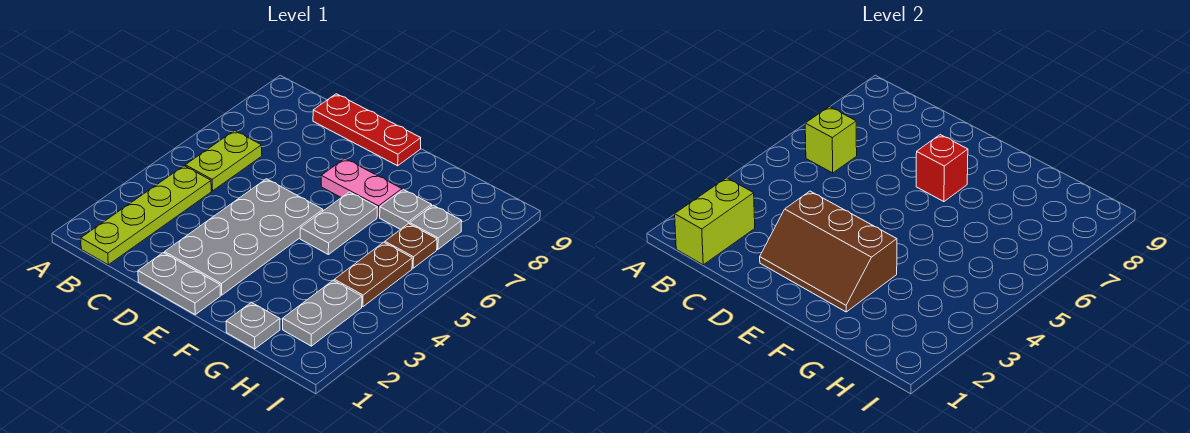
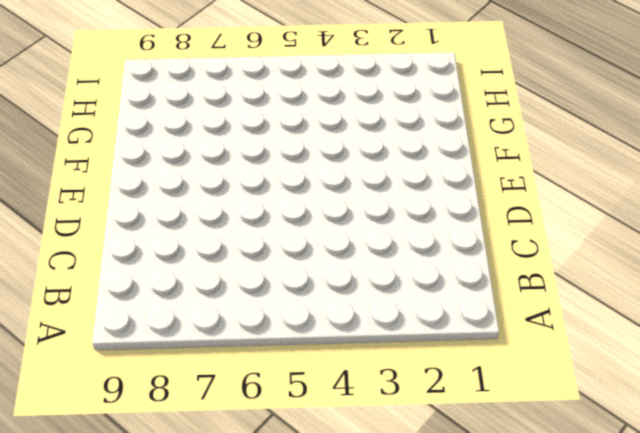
none -> lime plate B1:B4 level 1
none -> lime plate B5:B6 level 1
none -> red plate C9:E9 level 1

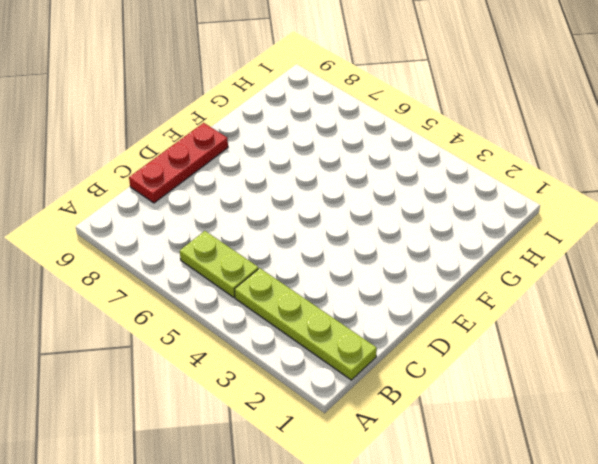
none -> grey plate D1:E1 level 1
none -> grey plate D2:E5 level 1
none -> pink plate E7:F7 level 1

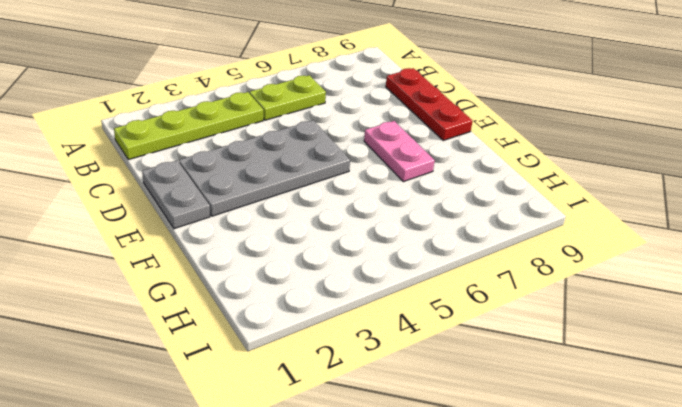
none -> grey plate F5:F6 level 1
none -> grey plate G1 level 1
none -> grey plate G7 level 1

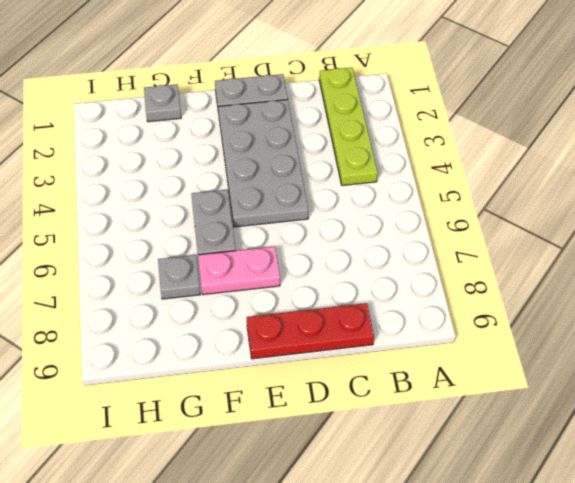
none -> lime plate B5:B6 level 1
none -> grey plate H2:H3 level 1
none -> brown plate H4:H5 level 1

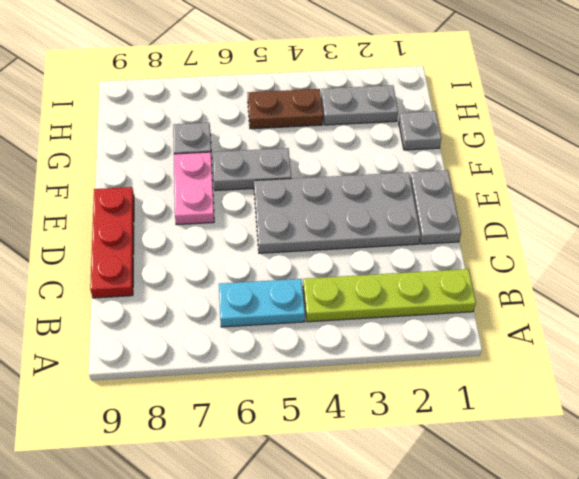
cyan plate B5:B6 level 1 -> lime plate B5:B6 level 1
none -> brown plate H6 level 1
none -> grey plate H7 level 1
none -> lime brick B1:B2 level 2

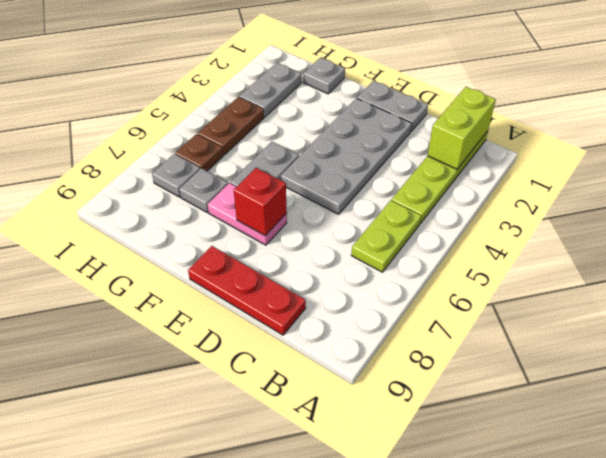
none -> lime brick B6 level 2
none -> brown slope D2:F3 level 2 top 3

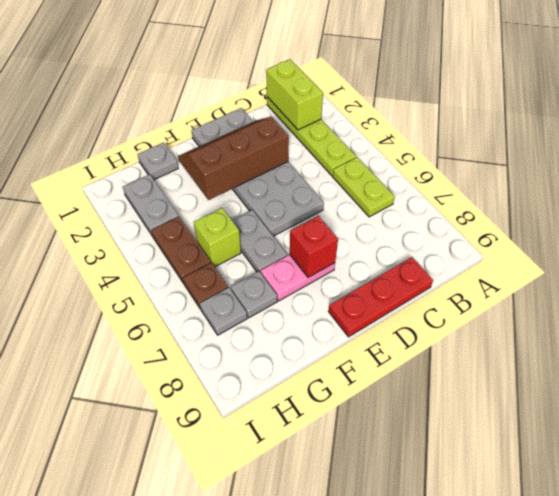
lime brick G5 level 1 -> lime brick B6 level 2

